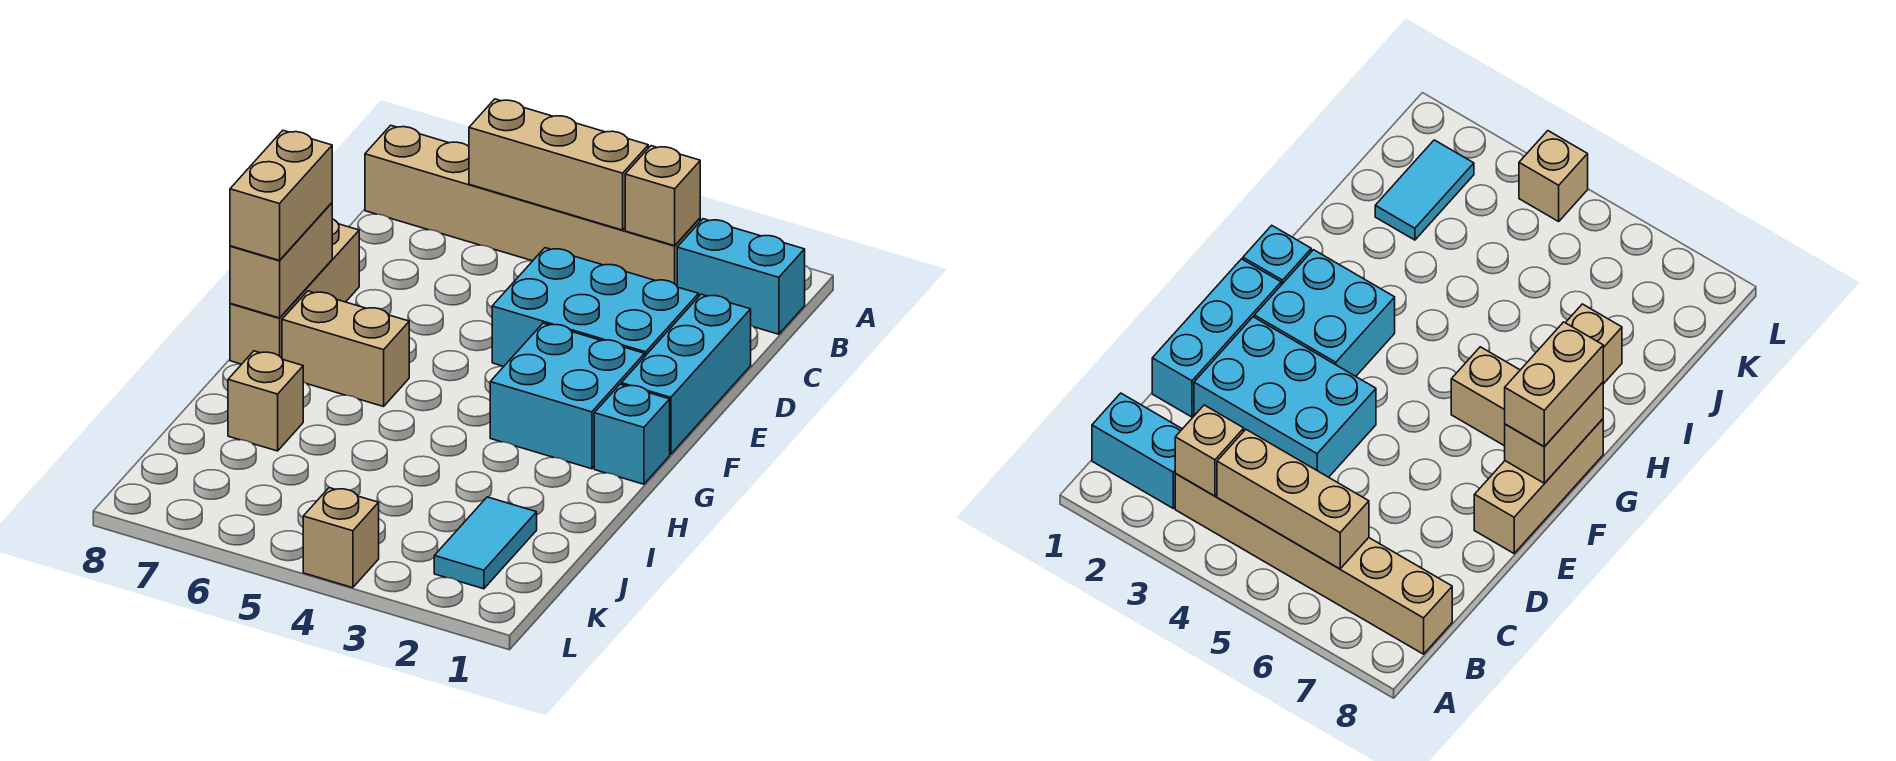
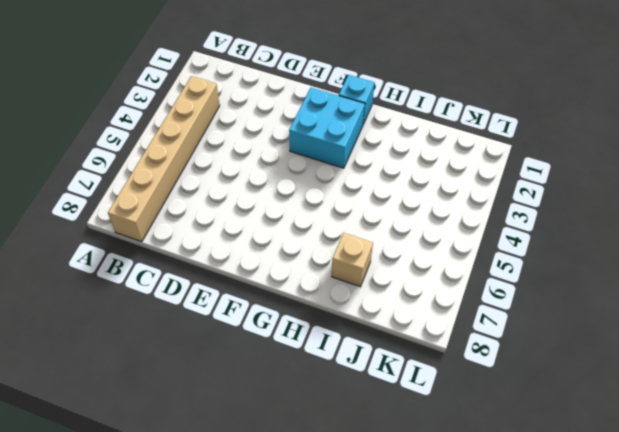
none -> cyan brick B1:B2 level 1
none -> cyan brick D1:F1 level 1
none -> cyan brick D2:E4 level 1

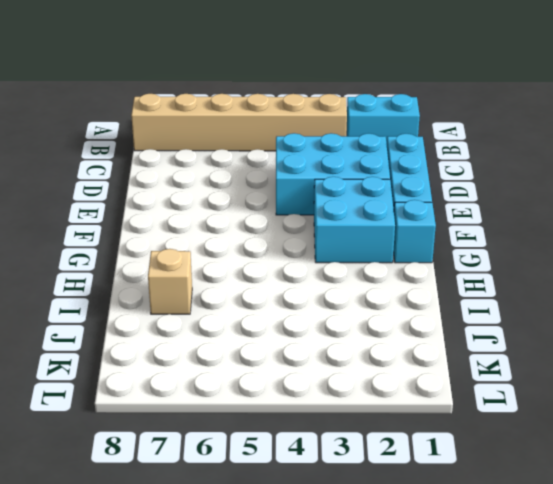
none -> tan brick E8:G8 level 1
none -> tan brick G6:G7 level 1
none -> cyan tile J2:K2 level 1

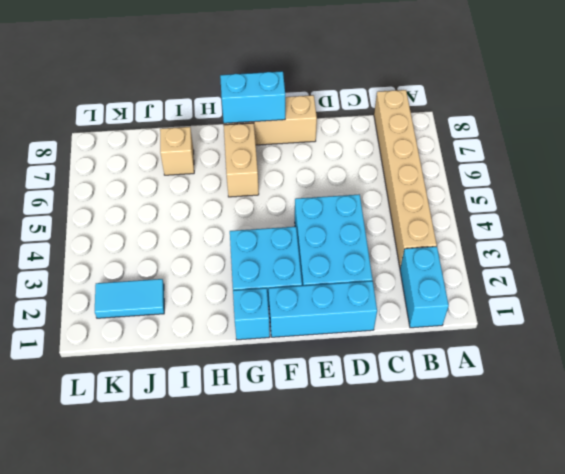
cyan brick F8:G8 level 2 -> tan brick F8:G8 level 2
none -> tan brick L4 level 1
none -> tan brick B3 level 2
none -> tan brick B4:B6 level 2

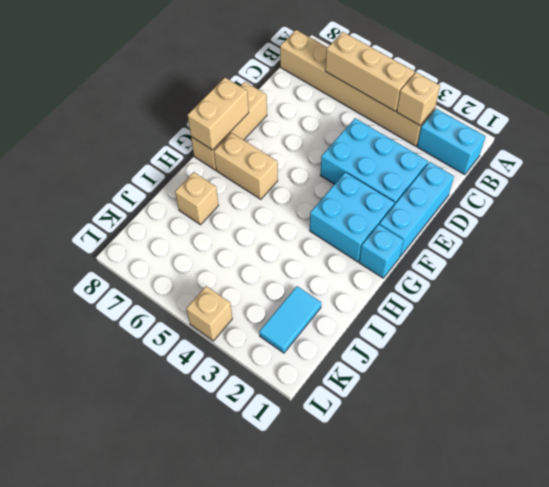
none -> tan brick F8:G8 level 3

